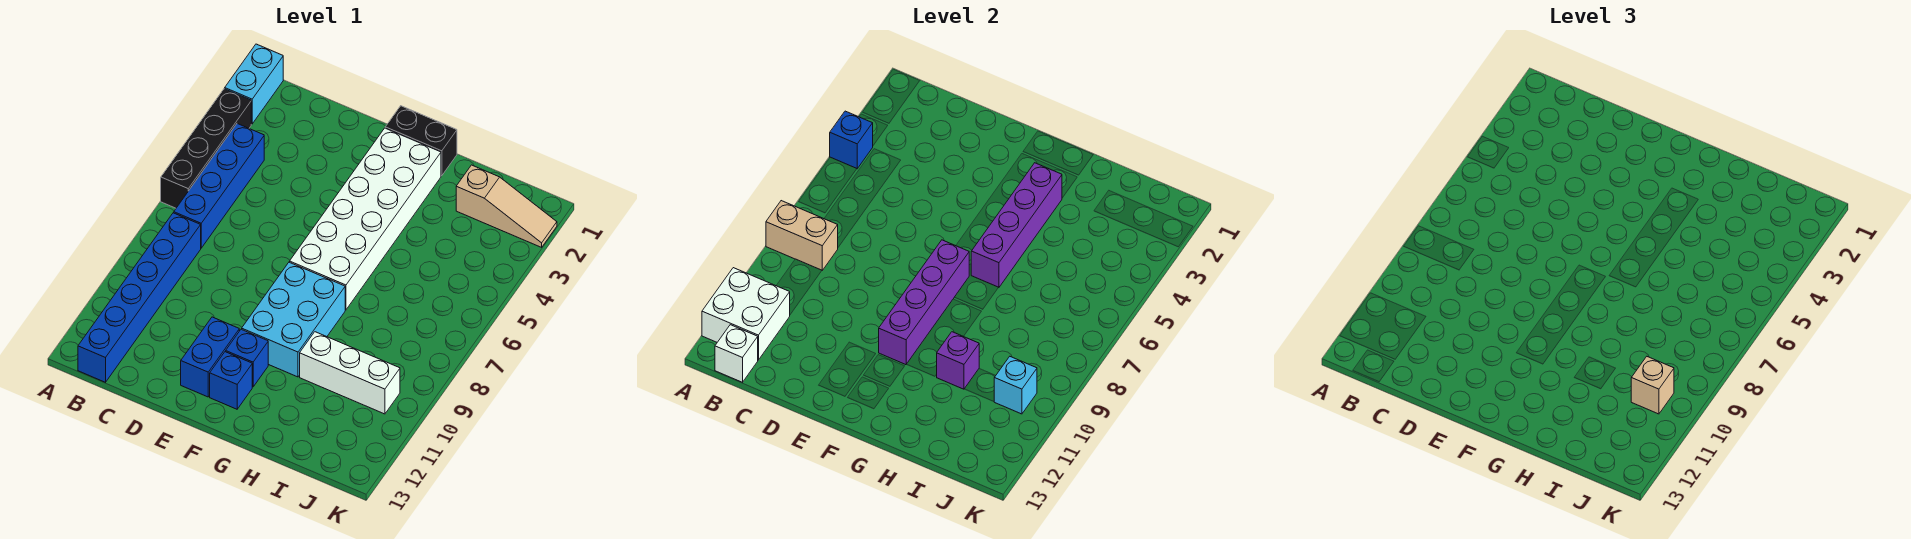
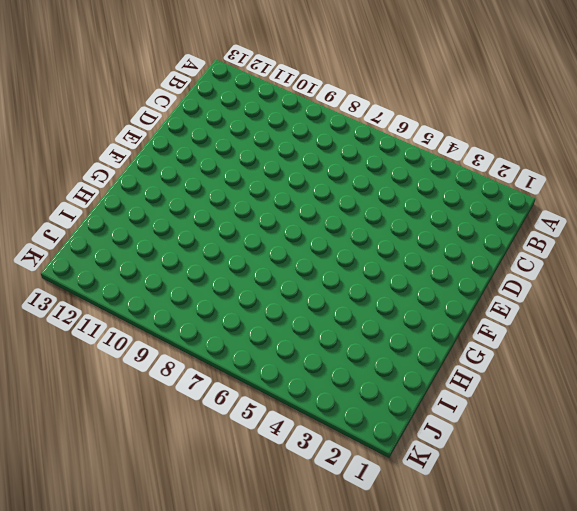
none -> cyan brick A1:A2 level 1
none -> black brick A3:A6 level 1
none -> blue brick B4:B7 level 1

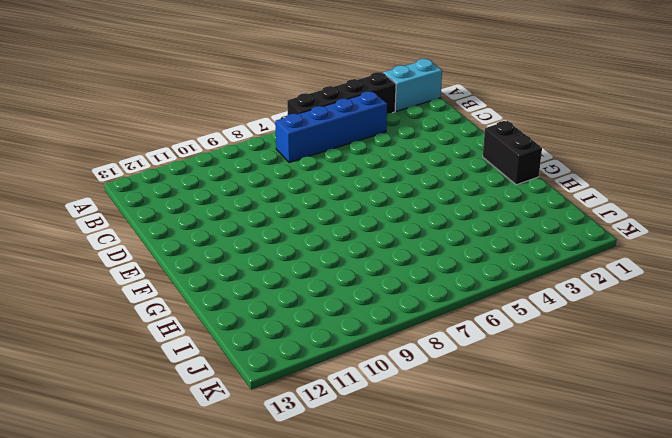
none -> blue brick B8:B13 level 1
none -> blue brick E11:E12 level 1
none -> white brick F2:G7 level 1

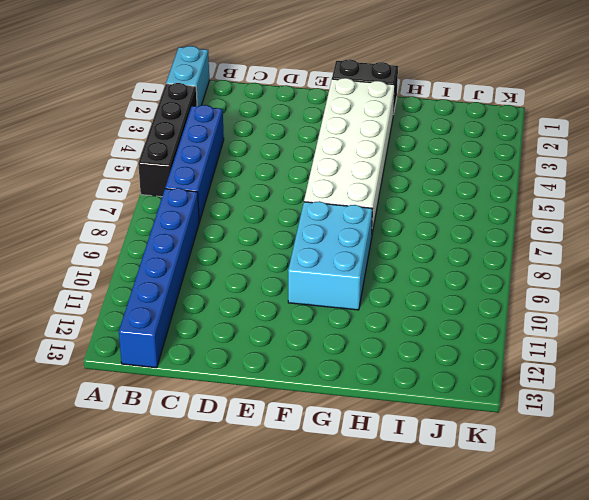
none -> blue brick E11:E12 level 1
none -> blue brick F11 level 1
none -> blue brick F12 level 1

